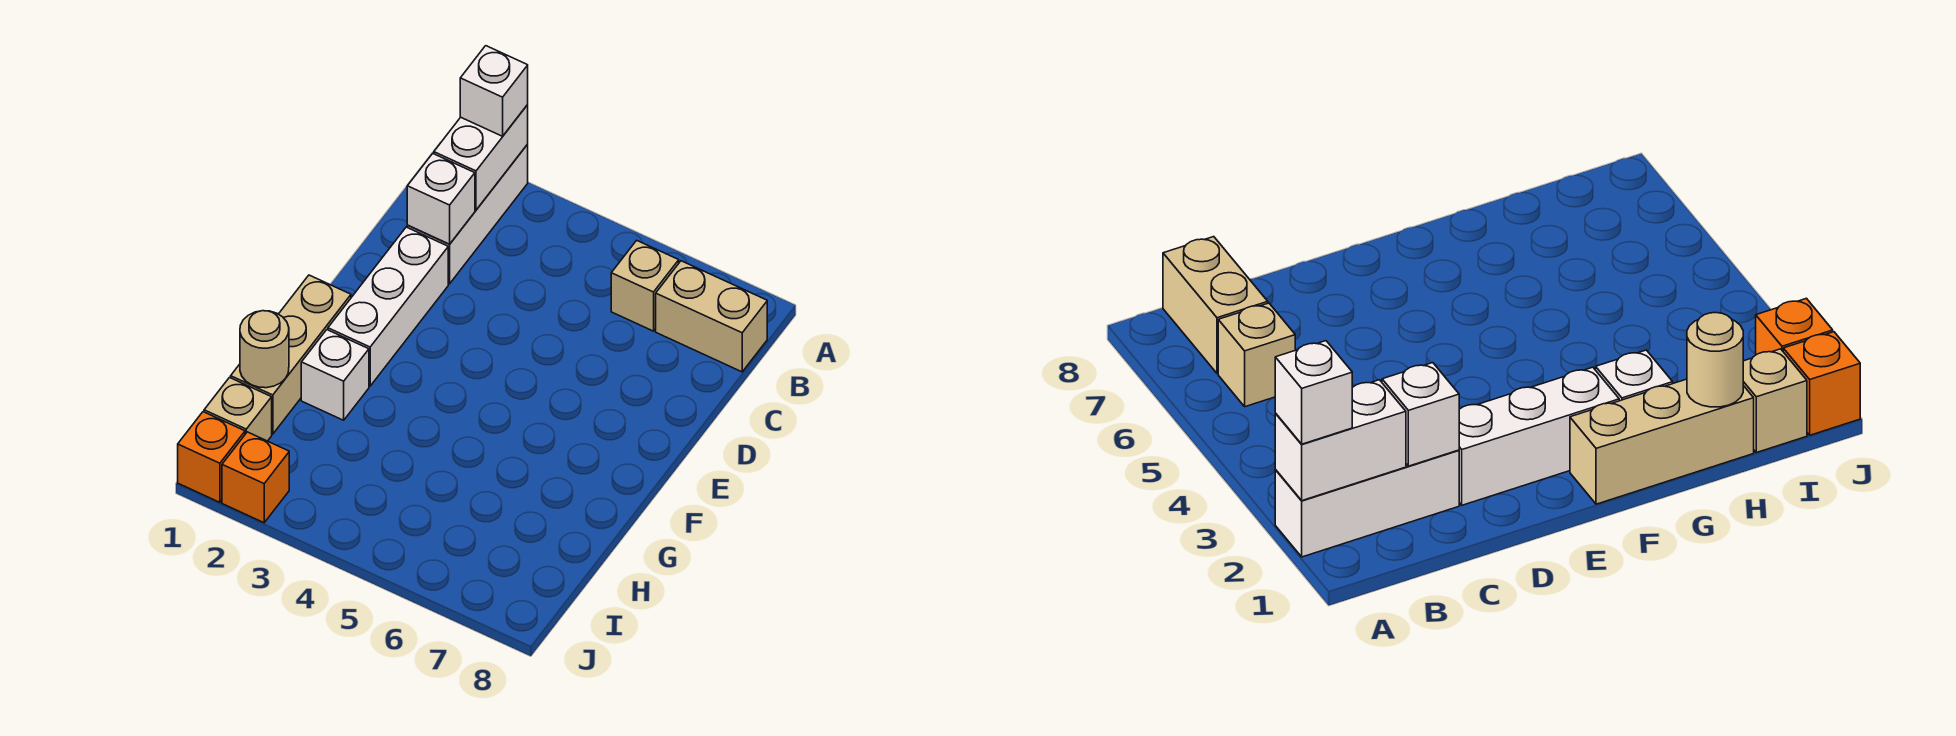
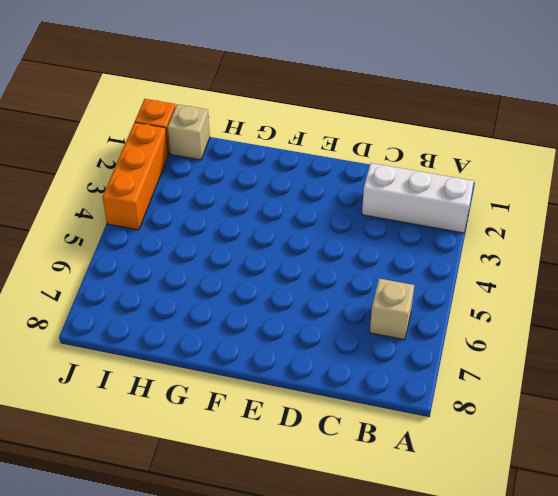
orange brick J2:J4 level 1 -> orange brick J2 level 1
none -> tan brick B7:B8 level 1
none -> white brick D2:F2 level 1
none -> tan brick F1:H1 level 1

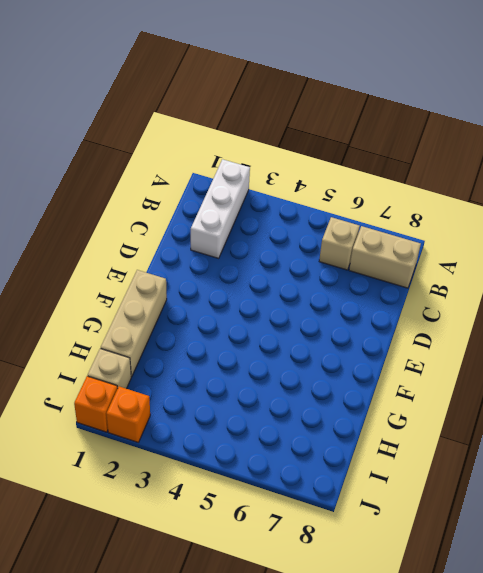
none -> white brick D2:F2 level 1
none -> white brick G2 level 1
none -> white brick A2:B2 level 2

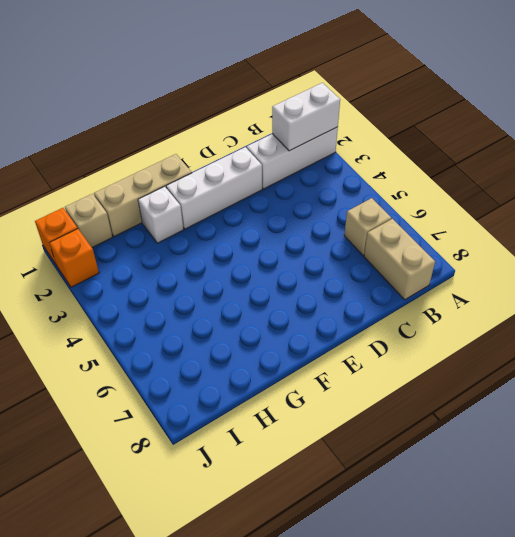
none -> white brick C2 level 2
none -> tan round brick H1 level 2
none -> white brick A2 level 3

